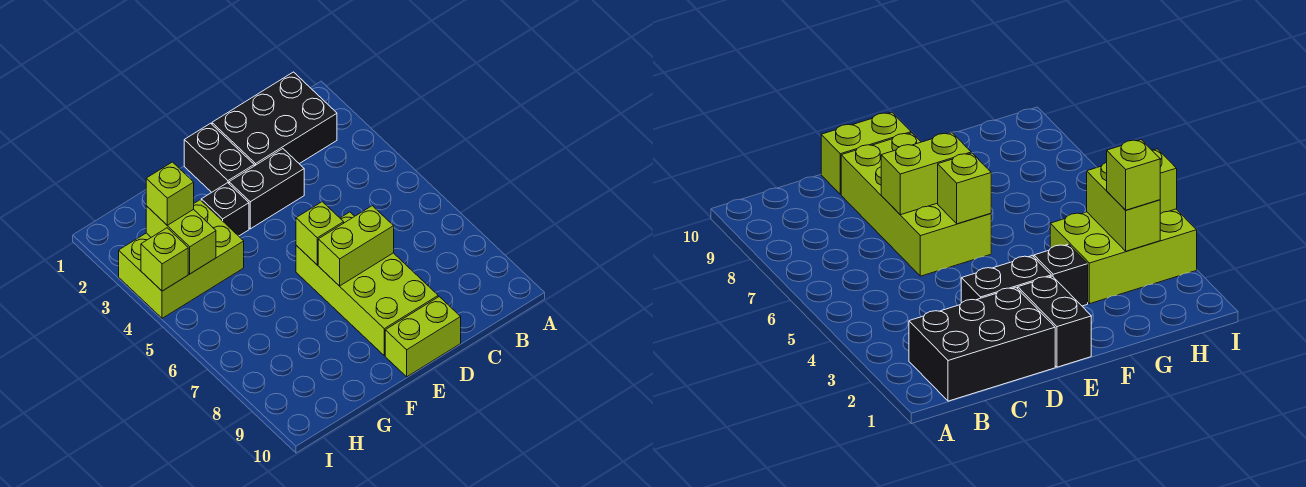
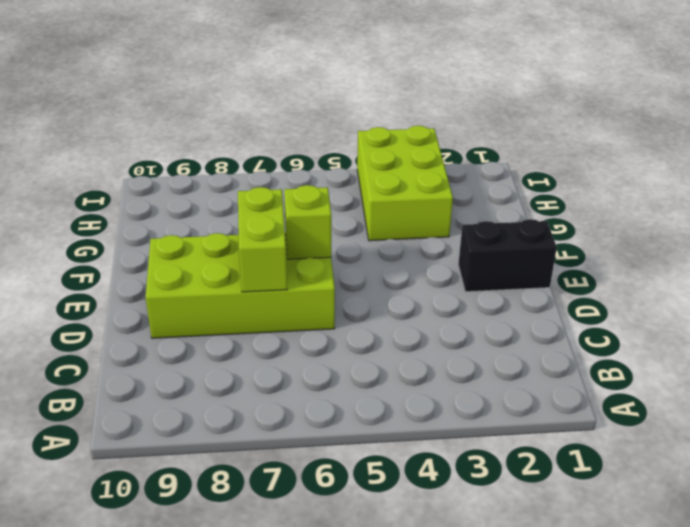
none -> black brick B1:D2 level 1
none -> black brick D3:E3 level 1
none -> lime brick D10:E10 level 1

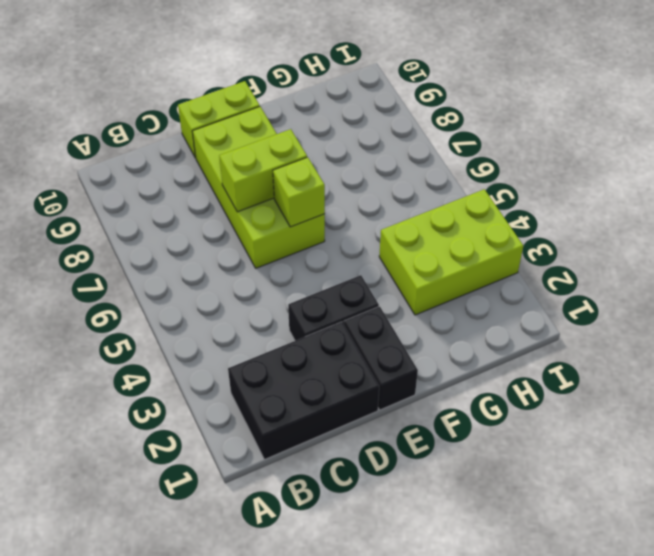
none -> black brick F3 level 1
none -> lime brick H3:H4 level 2
none -> lime brick I4 level 2

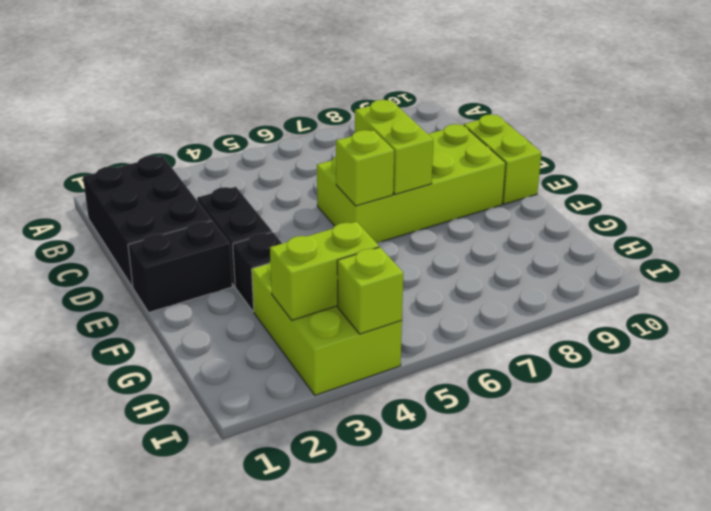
none -> lime brick H3 level 3

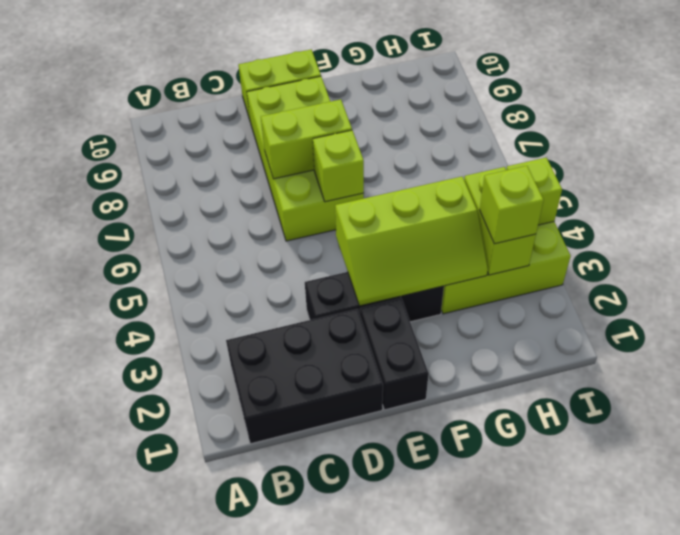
lime slope E3:G4 level 2 top 4 -> none

